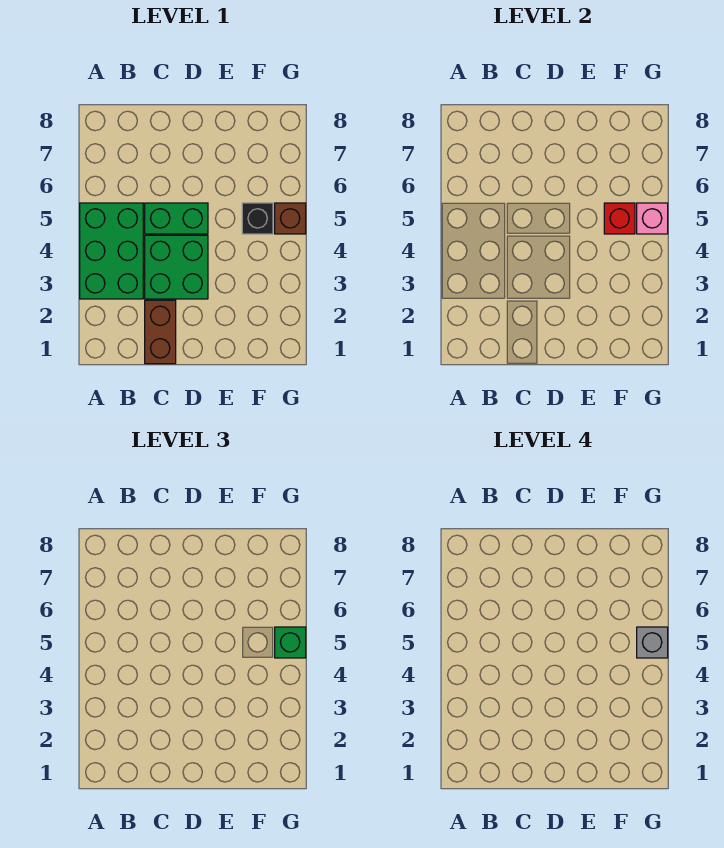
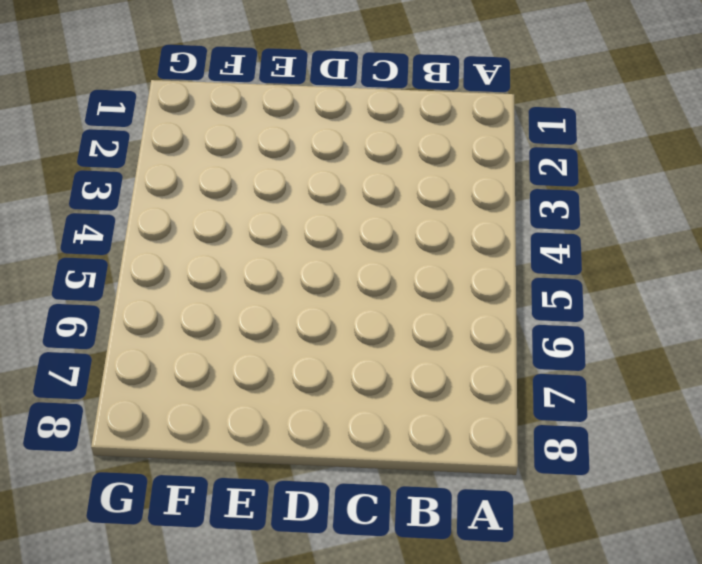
none -> green brick A3:B5 level 1
none -> brown brick C1:C2 level 1

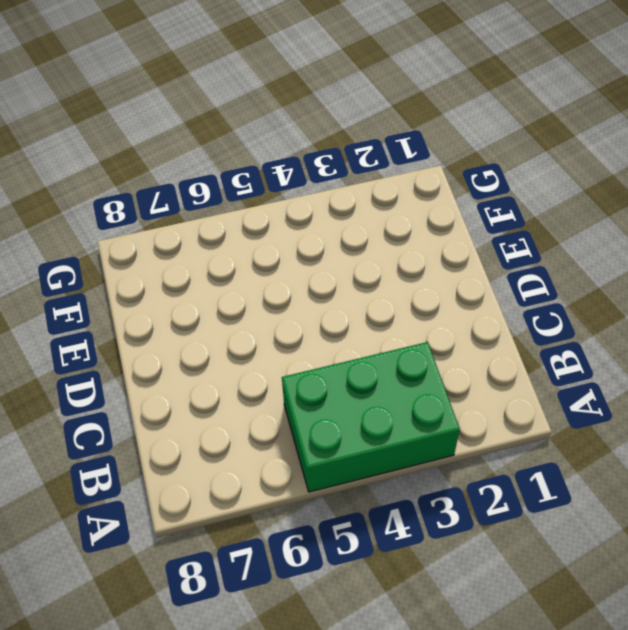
none -> brown brick C1:C2 level 1
none -> green brick C3:D4 level 1

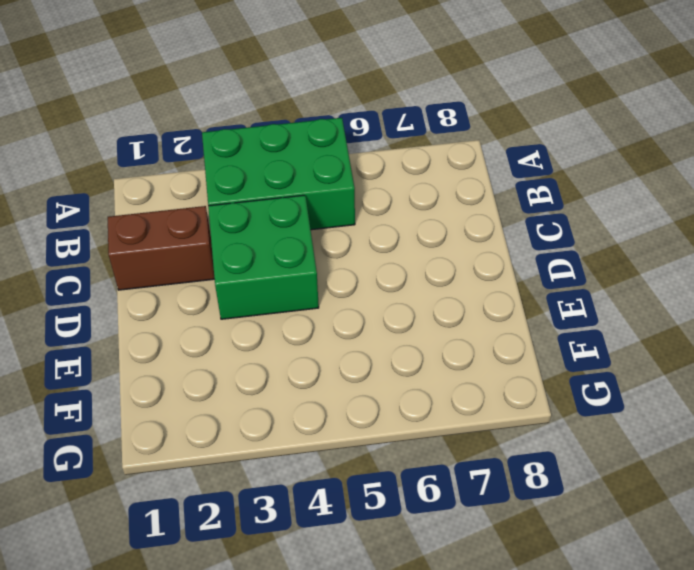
none -> green brick C5:D5 level 1
none -> black brick F5 level 1

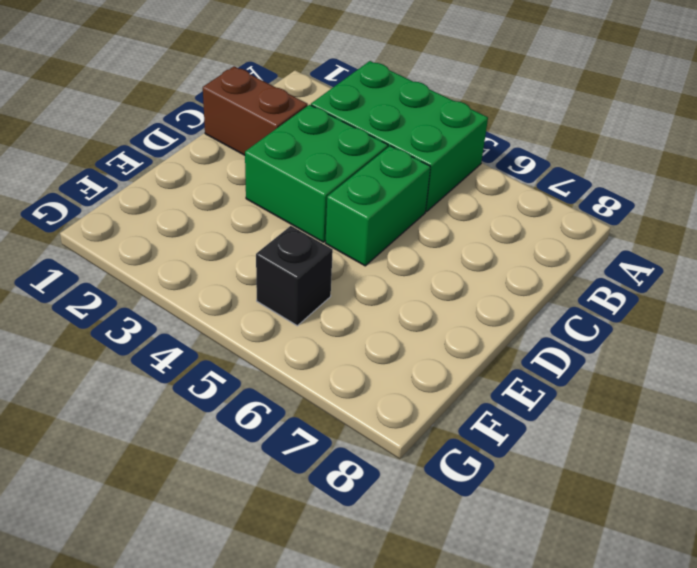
none -> brown brick G5 level 1
none -> red brick F5 level 2

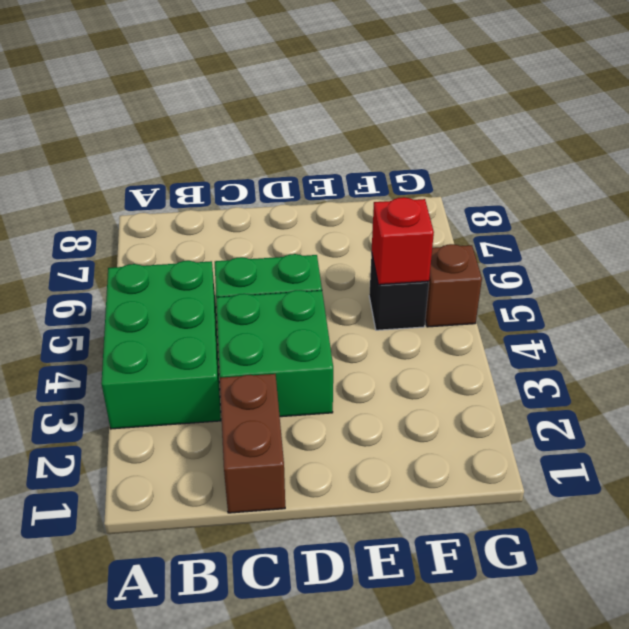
none -> pink brick G5 level 2
none -> green brick G5 level 3

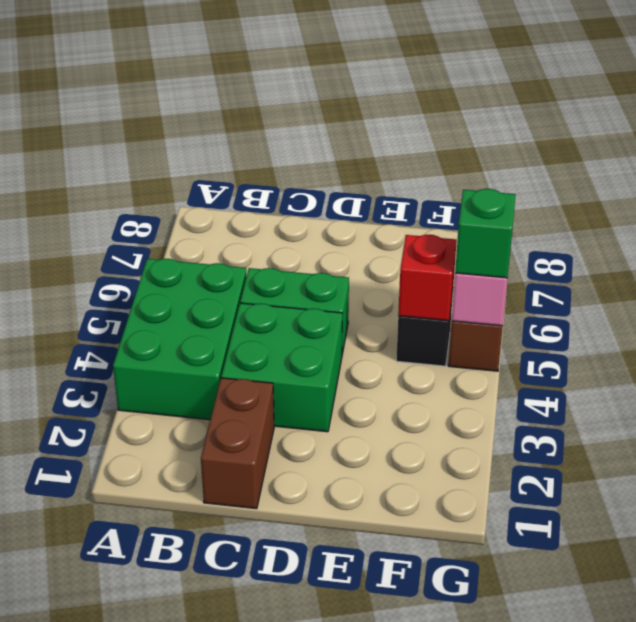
none -> grey brick G5 level 4

